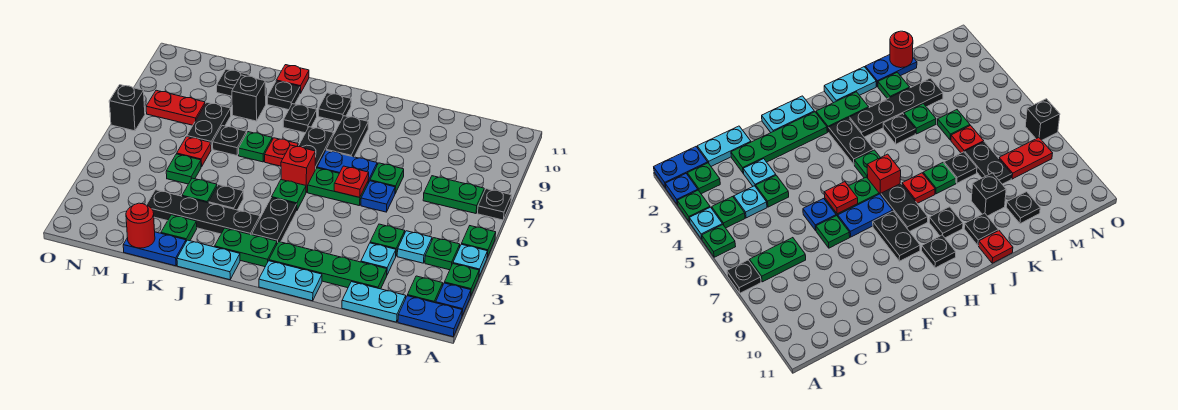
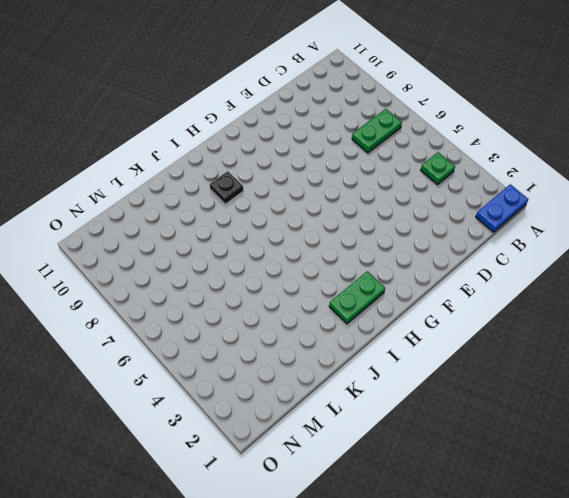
none -> blue plate A2 level 1
none -> green plate A3 level 1
none -> cyan plate A4 level 1
none -> green plate A5 level 1

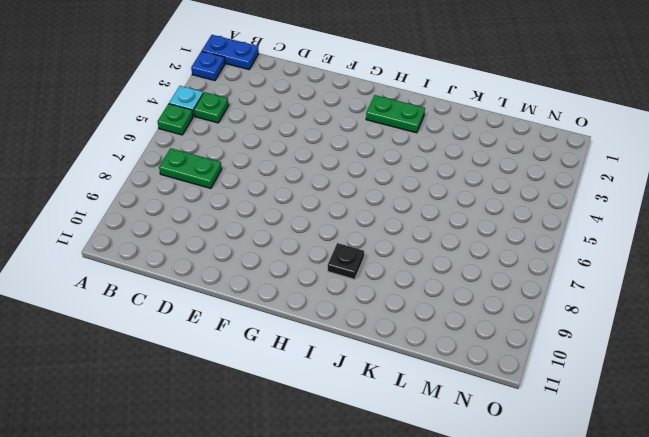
none -> green plate A3 level 1
none -> black plate A7 level 1
none -> green plate B2 level 1
none -> cyan plate C1:D1 level 1

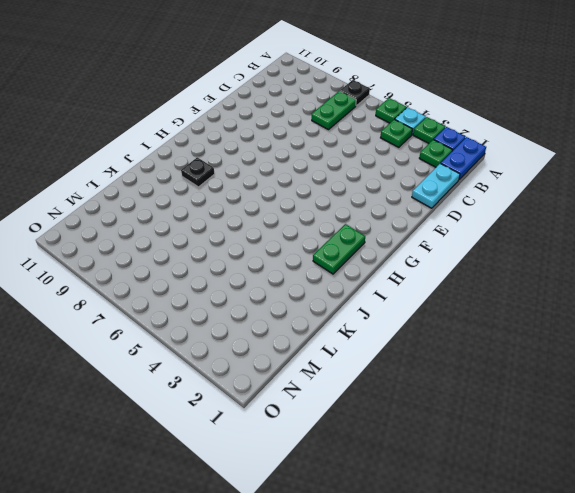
none -> cyan plate C4 level 1
none -> green plate D2:G2 level 1
none -> cyan plate D3 level 1
none -> green plate D4 level 1

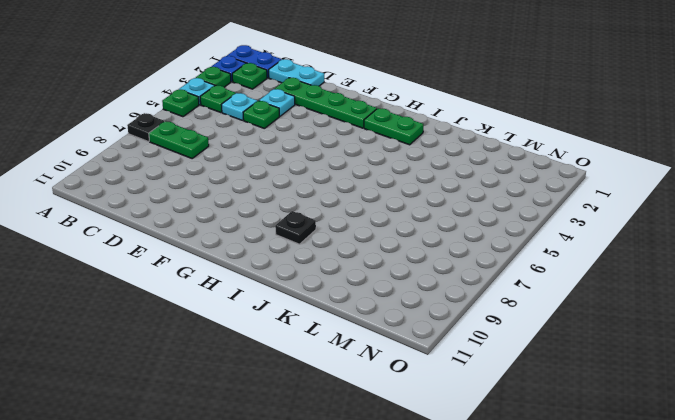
none -> blue plate E6 level 1
none -> green plate E7 level 1
none -> cyan plate F1:G1 level 1
none -> green plate F6:G6 level 1

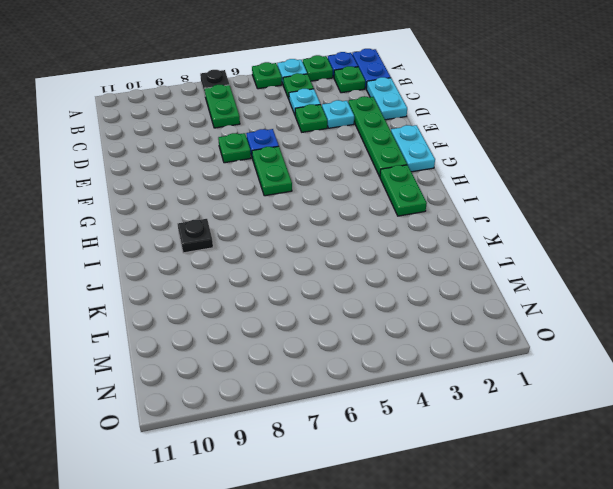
none -> blue plate F7:G7 level 1
none -> black plate G8:G9 level 1
none -> black plate H3:H4 level 1
none -> green plate H5 level 1

